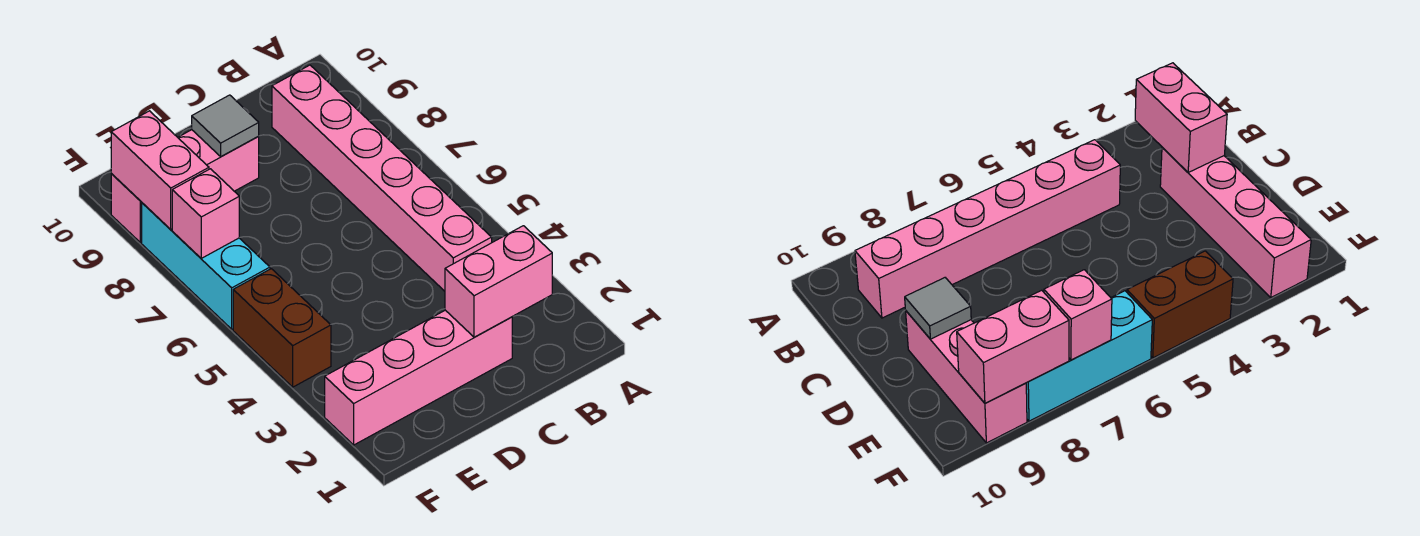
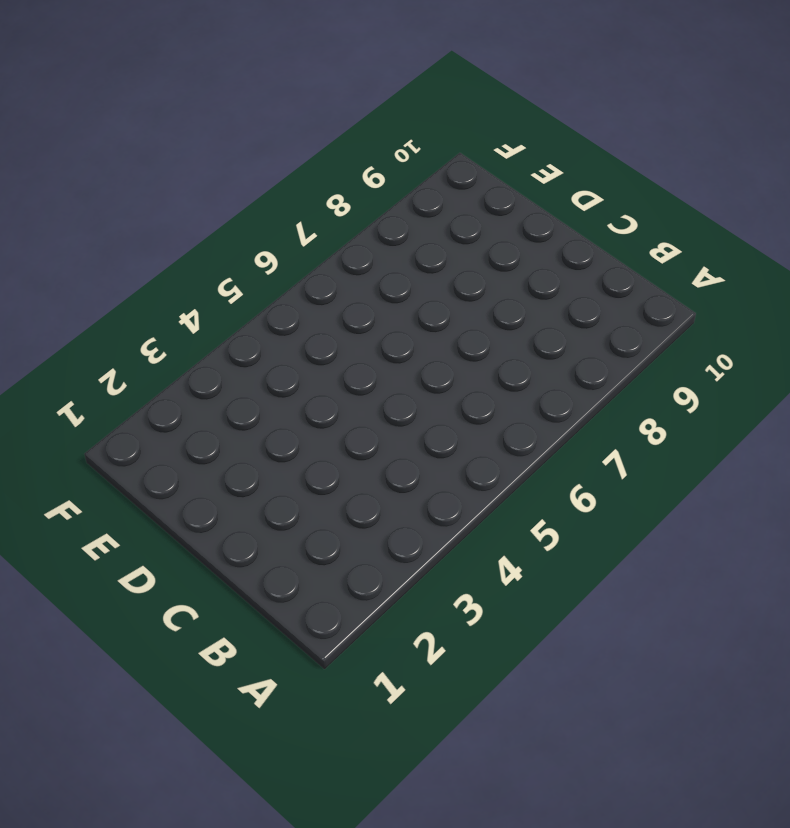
none -> pink brick B4:B9 level 1
none -> pink brick C2:F2 level 1

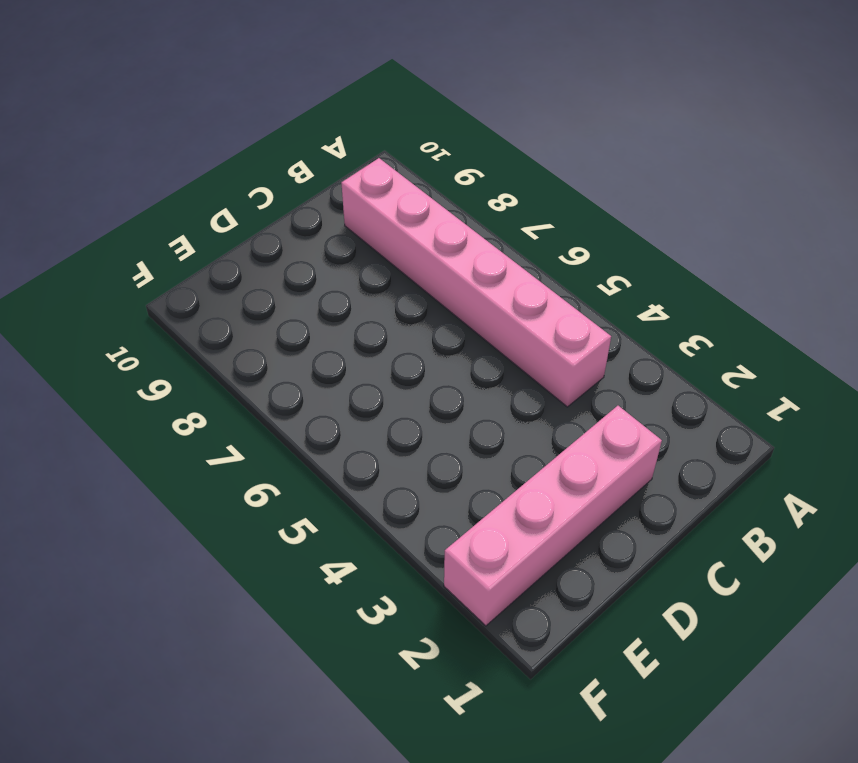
none -> pink brick D9:F9 level 1
none -> brown brick F4:F5 level 1

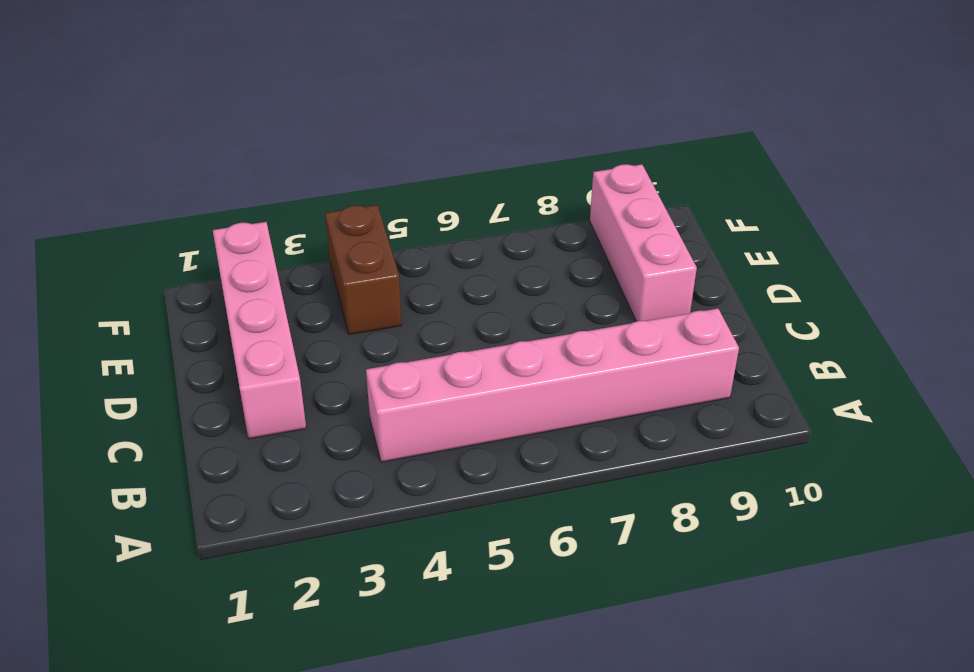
brown brick E4:F4 level 1 -> brown brick F4:F5 level 1
none -> cyan brick F6:F8 level 1
none -> pink brick B2:C2 level 2

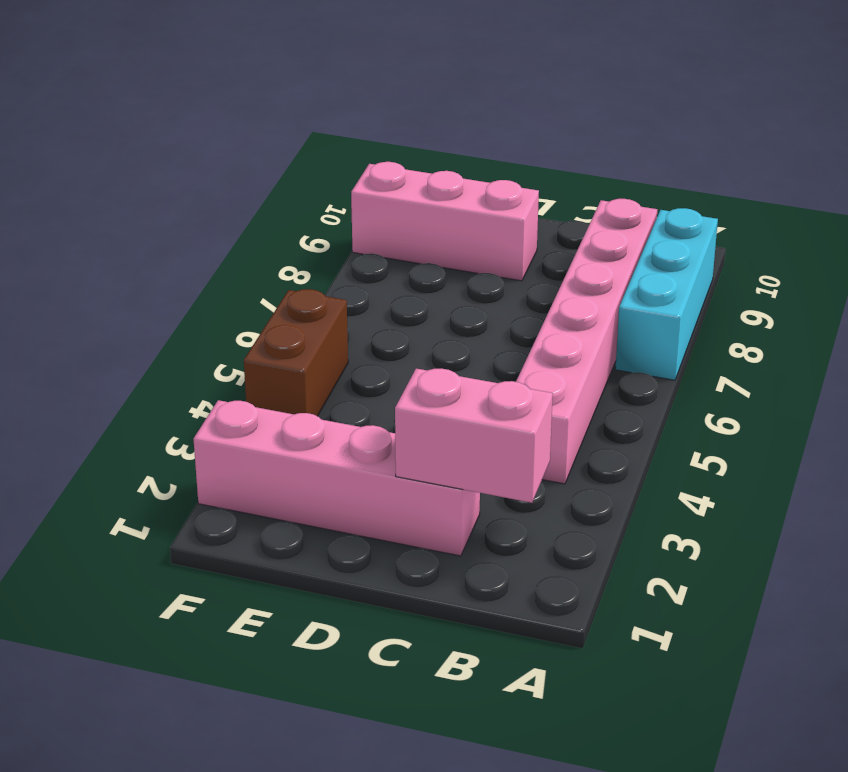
cyan brick A7:A9 level 1 -> cyan brick F6:F8 level 1
none -> grey tile D9 level 2
none -> pink brick F7 level 2

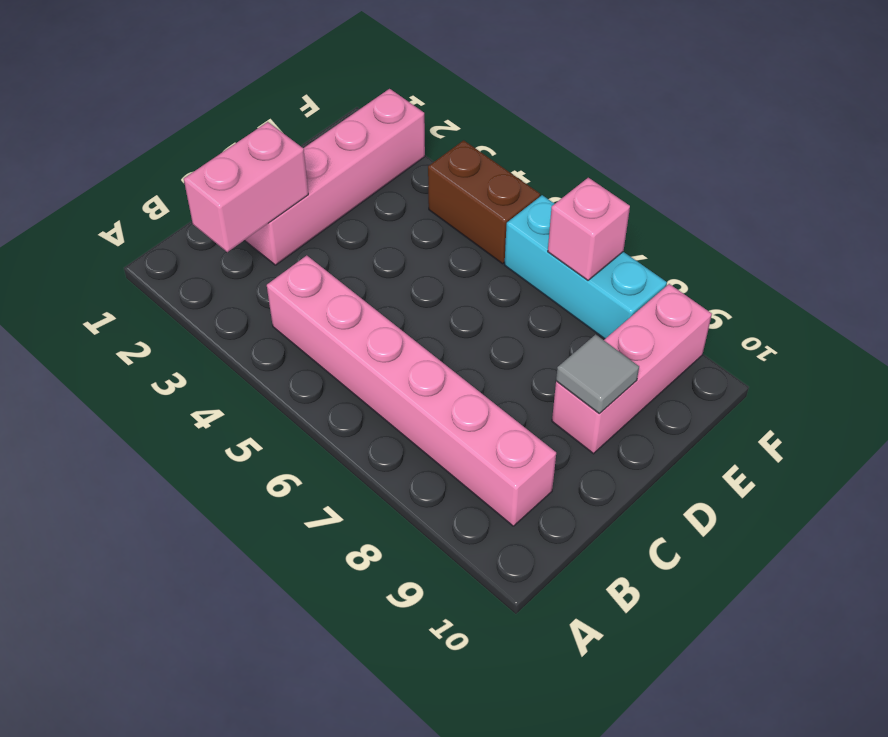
none -> pink brick F8:F9 level 2

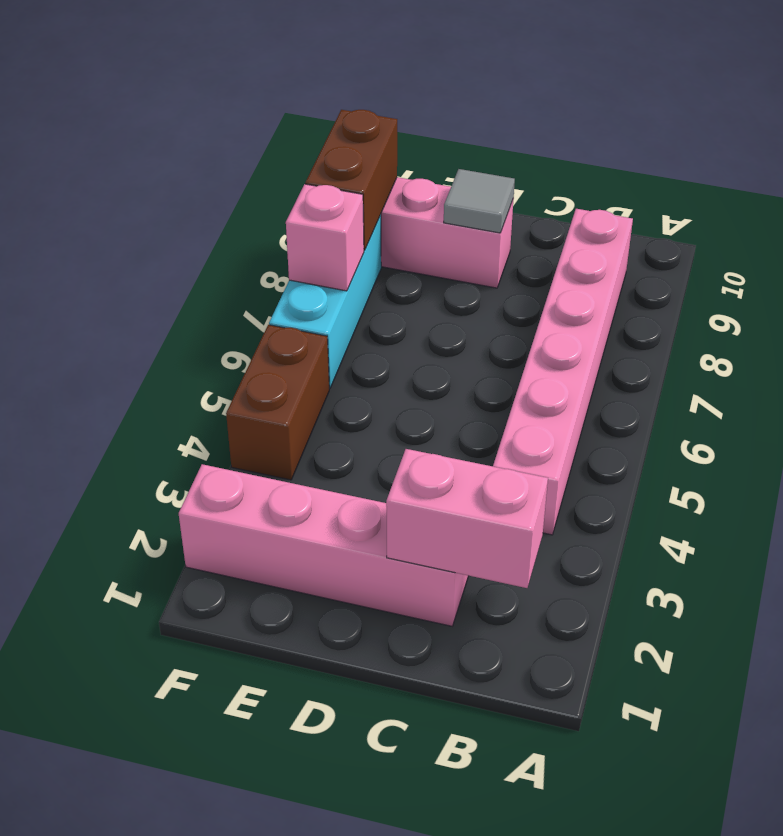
brown brick F8:F9 level 2 -> pink brick F8:F9 level 2

